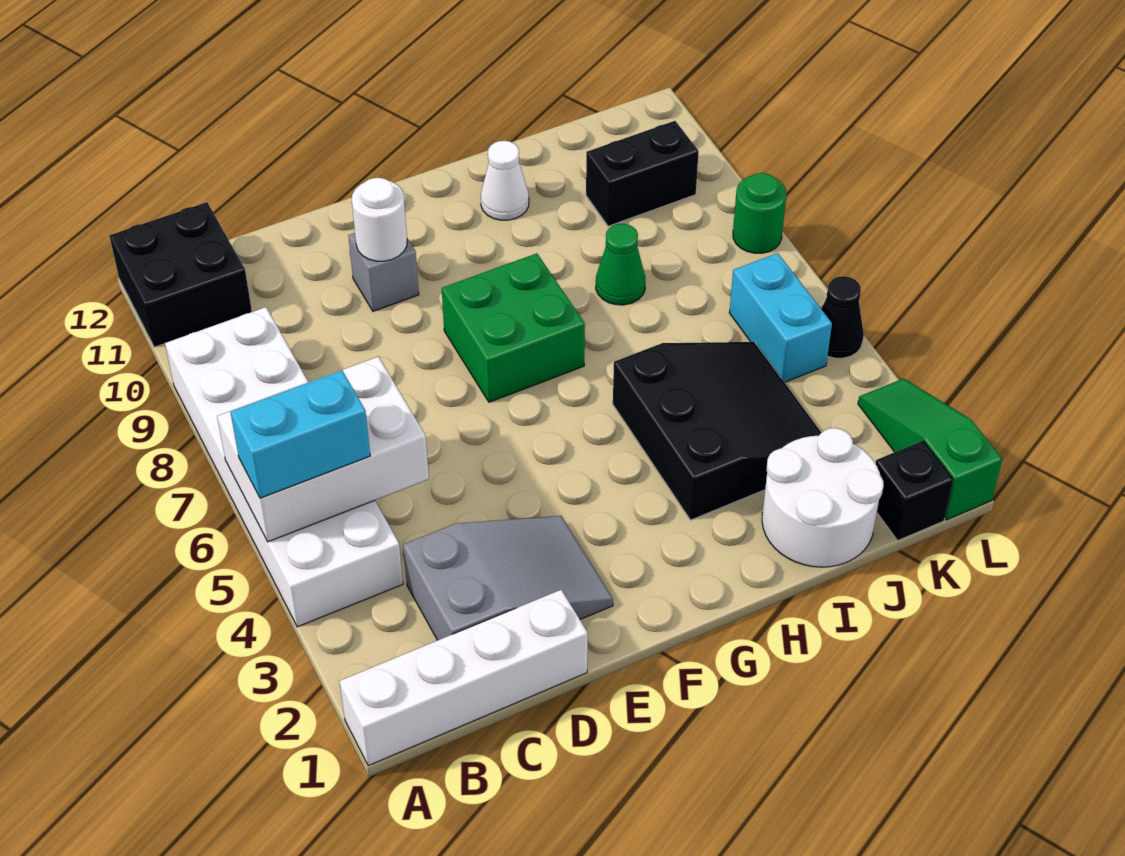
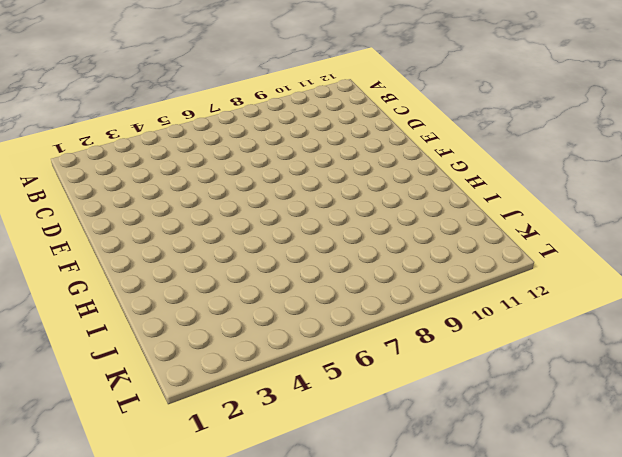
none -> white brick A1:D1 level 1
none -> white brick A4:B9 level 1
none -> black brick A11:B12 level 1

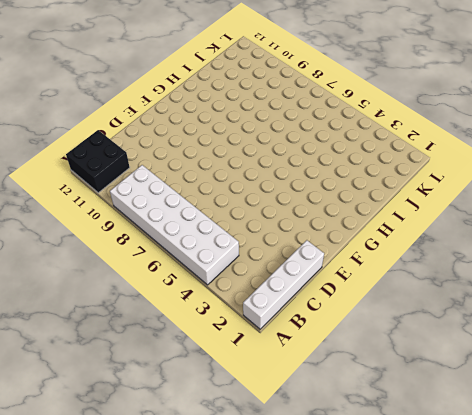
none -> grey slope C2:E3 level 1 top C
none -> grey brick E10 level 1
none -> green brick F7:G8 level 1

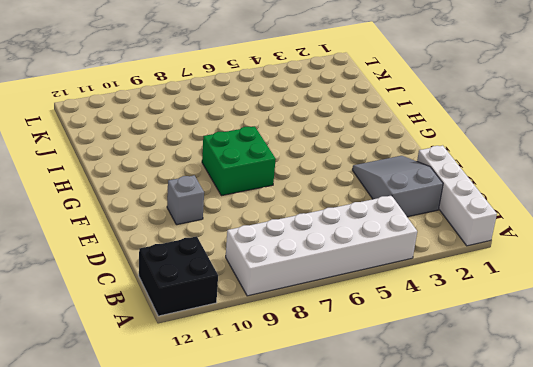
none -> black slope H3:J5 level 1 top H
none -> white cone H11 level 1
none -> white round brick I1:J2 level 1

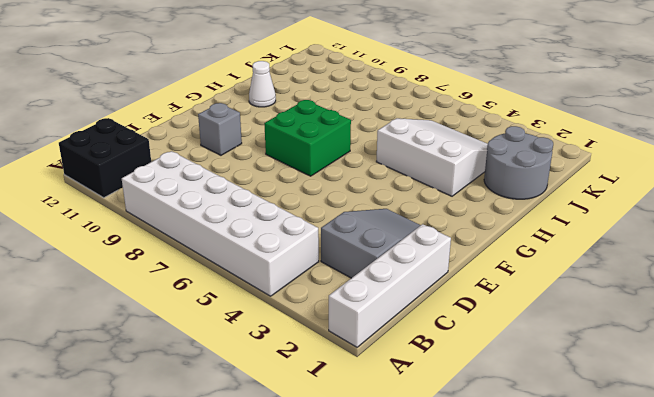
white slope H3:J5 level 1 top H -> black slope H3:J5 level 1 top H
grey round brick I1:J2 level 1 -> white round brick I1:J2 level 1
none -> green cone I8 level 1
none -> black brick J10:K10 level 1
none -> black brick K1 level 1

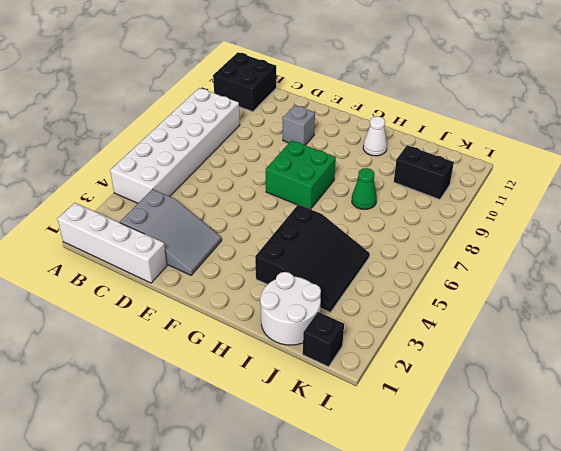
none -> cyan brick K5:K6 level 1
none -> green slope L1:L3 level 1 top 1
none -> black cone L5 level 1

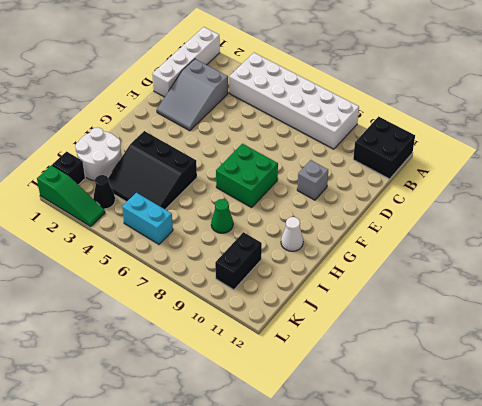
black cone K3 level 1 -> black cone L5 level 1
none -> green round brick L8 level 1
none -> white brick A5:C6 level 2
none -> white round brick E10 level 2

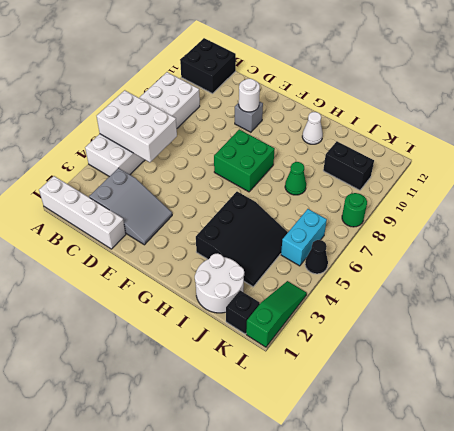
none -> cyan brick A5:B5 level 3

